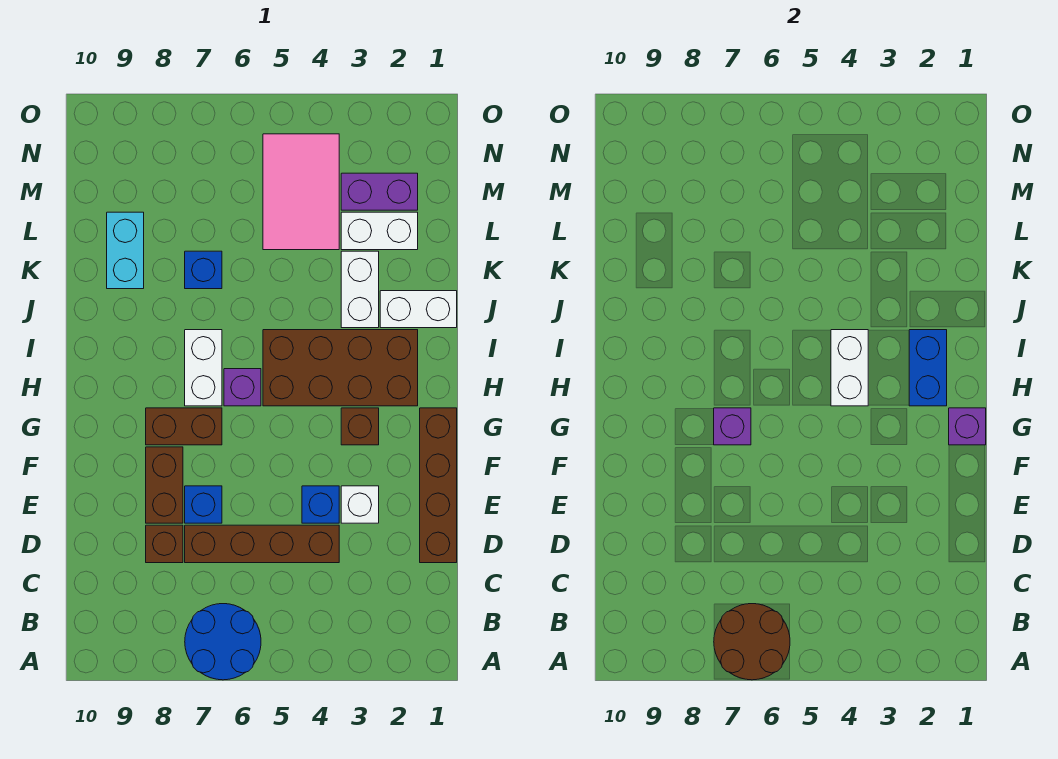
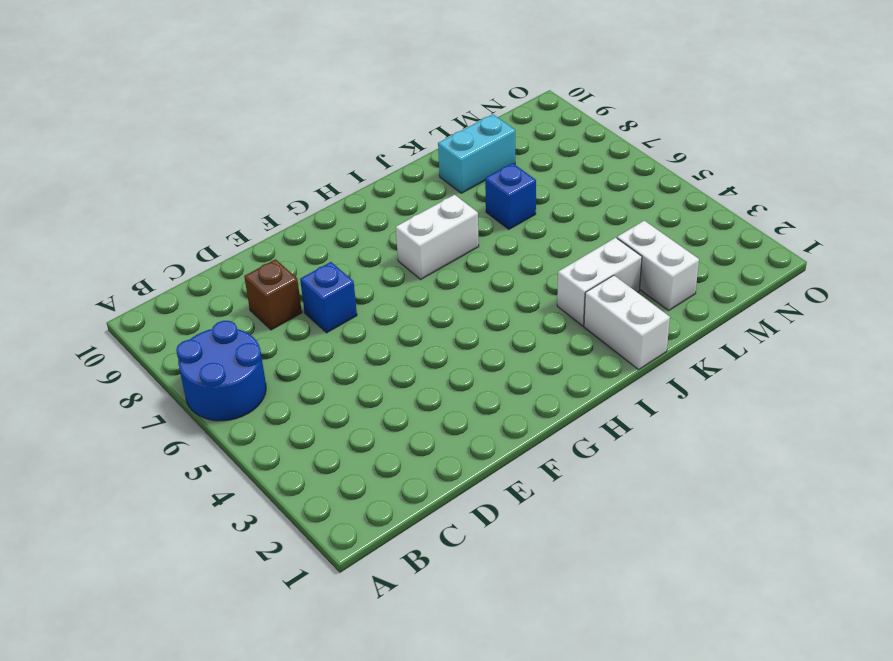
none -> brown brick D1:G1 level 1
none -> brown brick D4:D7 level 1
none -> white brick E3 level 1

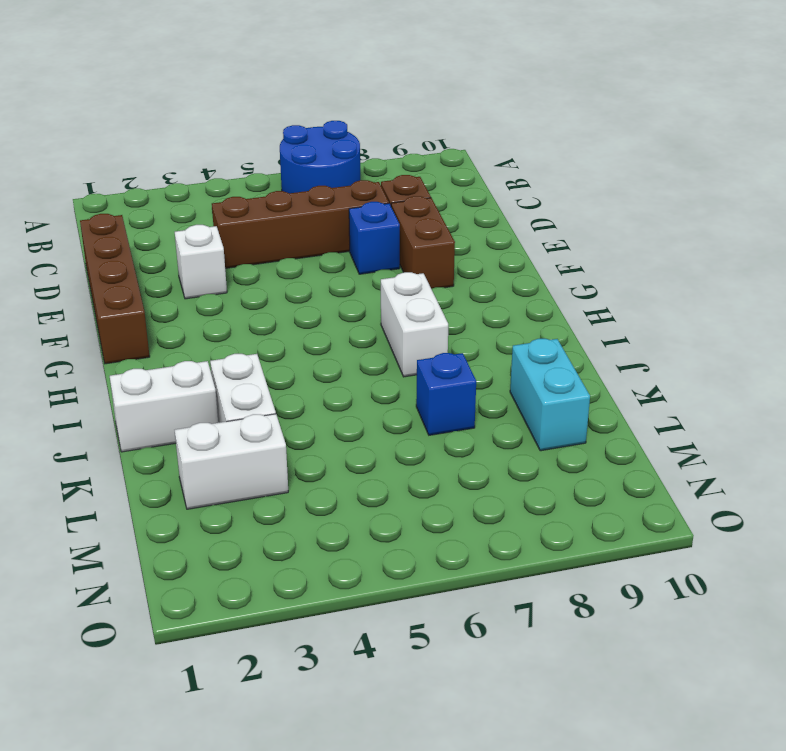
none -> blue brick E4 level 1
none -> brown brick G3 level 1
none -> brown brick G7:G8 level 1

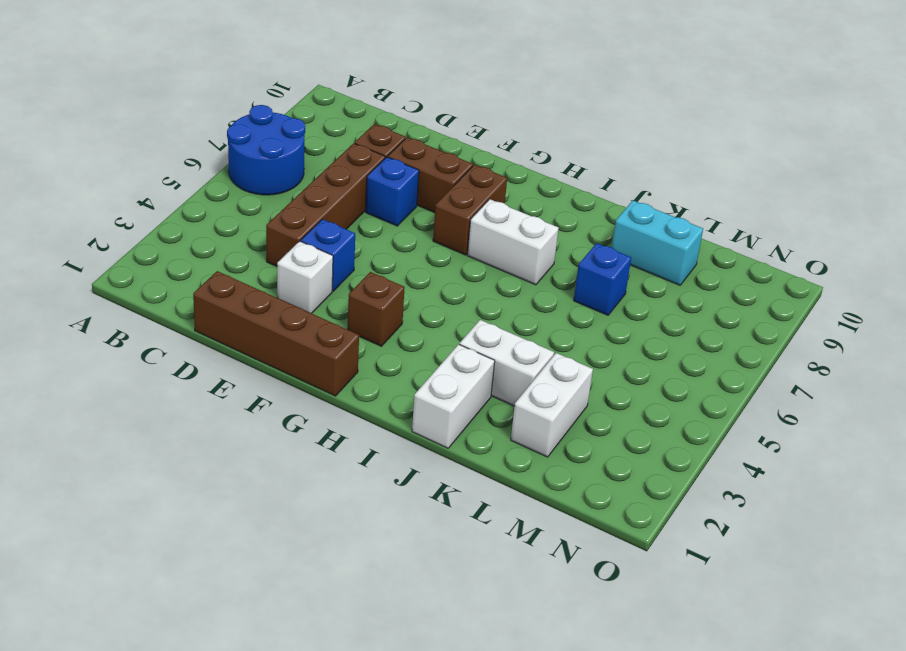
none -> brown brick H2:I5 level 1
none -> purple brick H6 level 1
none -> pink tile L4:N5 level 1

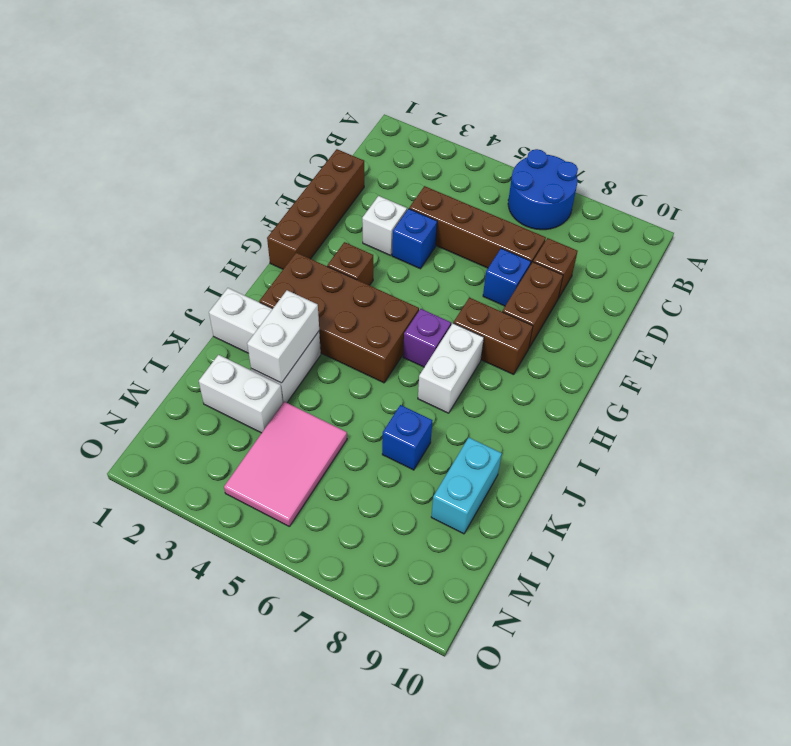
white brick J3:K3 level 2 -> white brick H4:I4 level 2
none -> purple brick M2:M3 level 1
none -> brown round brick A6:B7 level 2
none -> purple brick G1 level 2

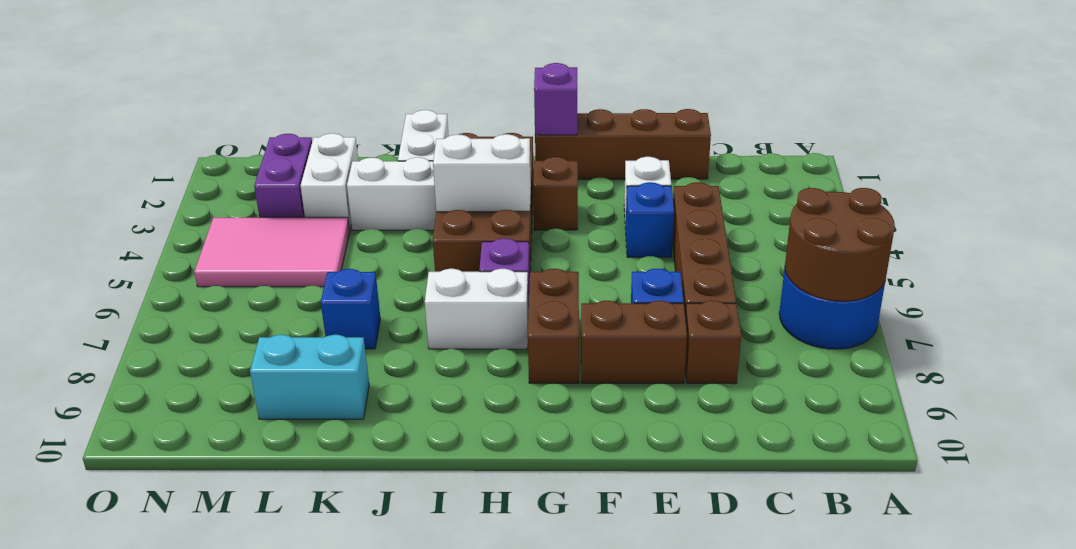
none -> purple brick G7 level 2
none -> blue brick H2:I2 level 2

